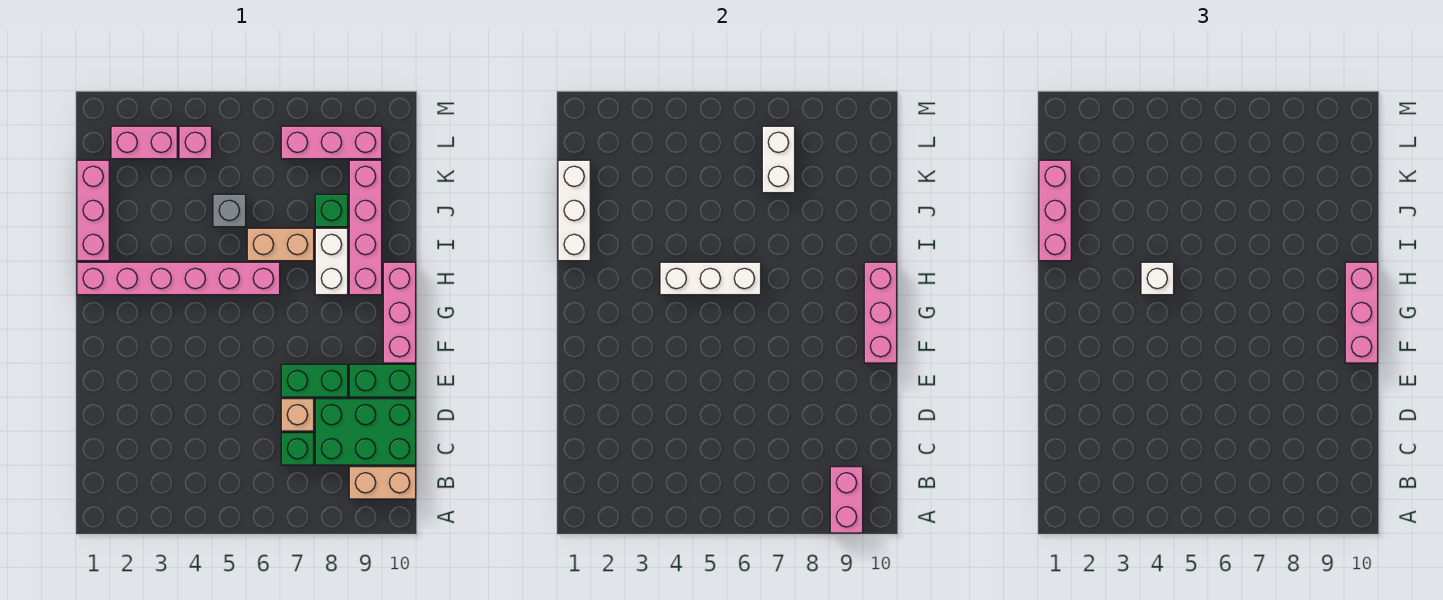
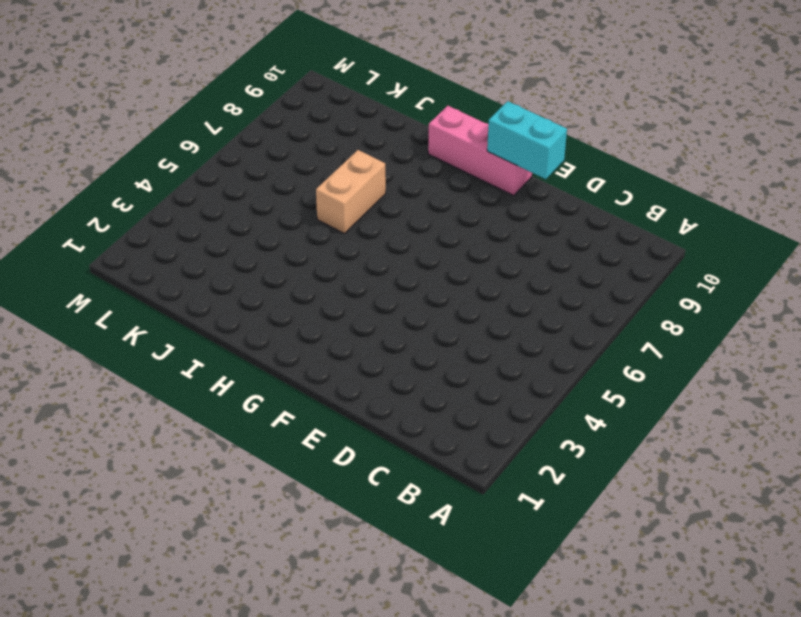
cyan brick E10:F10 level 2 -> pink brick F10:H10 level 2
none -> tan brick B9:B10 level 1
none -> green brick C7 level 1
none -> green brick C8:D10 level 1

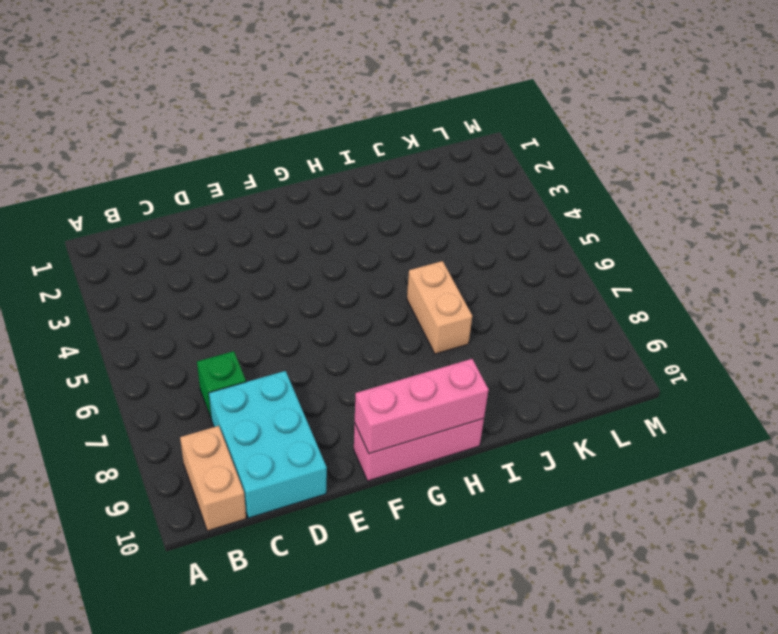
cyan brick C8:D10 level 1 -> green brick C8:D10 level 1
none -> tan brick D7 level 1
none -> green brick E7:E8 level 1
none -> green brick E9:E10 level 1

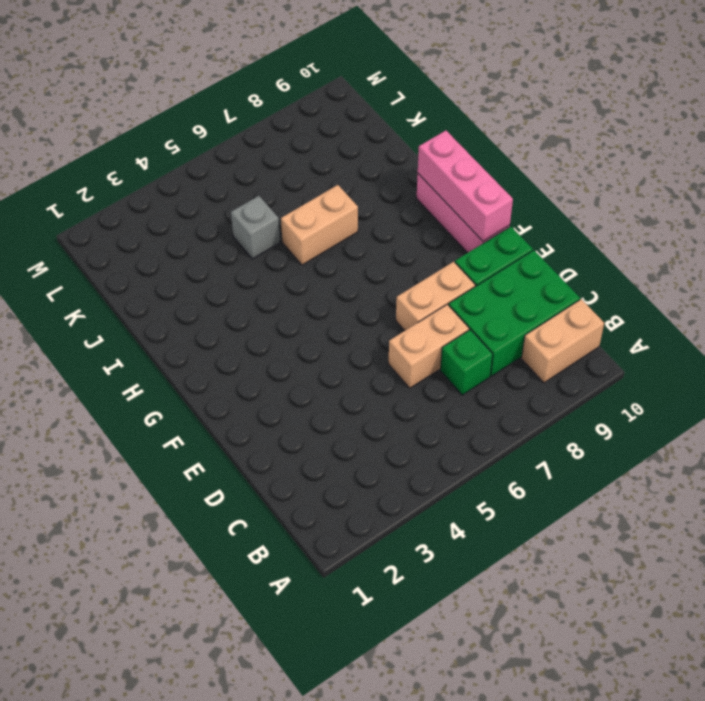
tan brick D6:D7 level 1 -> tan brick D7 level 1
tan brick E7:E8 level 1 -> green brick E7:E8 level 1
none -> pink brick H1:H6 level 1
none -> white brick H8:I8 level 1
none -> pink brick H9:K9 level 1

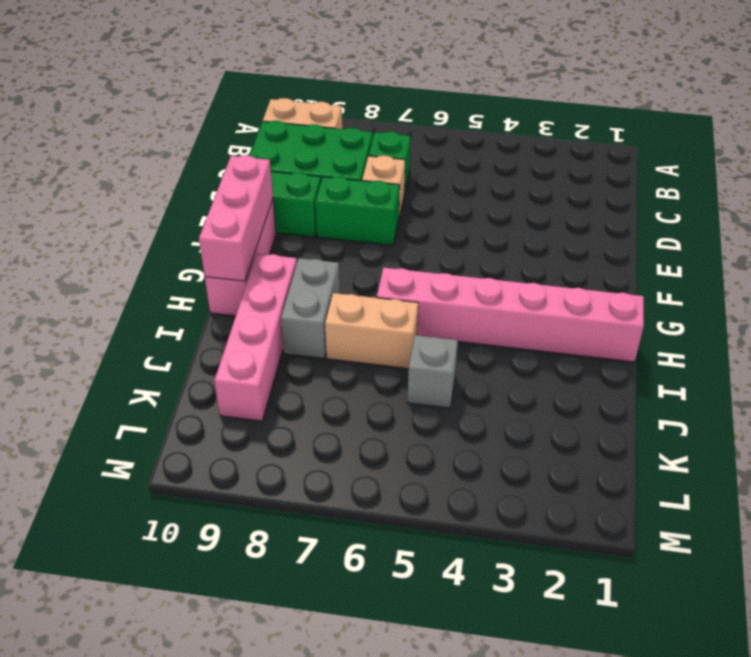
grey brick H8:I8 level 1 -> white brick H8:I8 level 1
none -> pink brick I1:K1 level 1
none -> green brick J8 level 1
none -> pink brick L2:L3 level 1

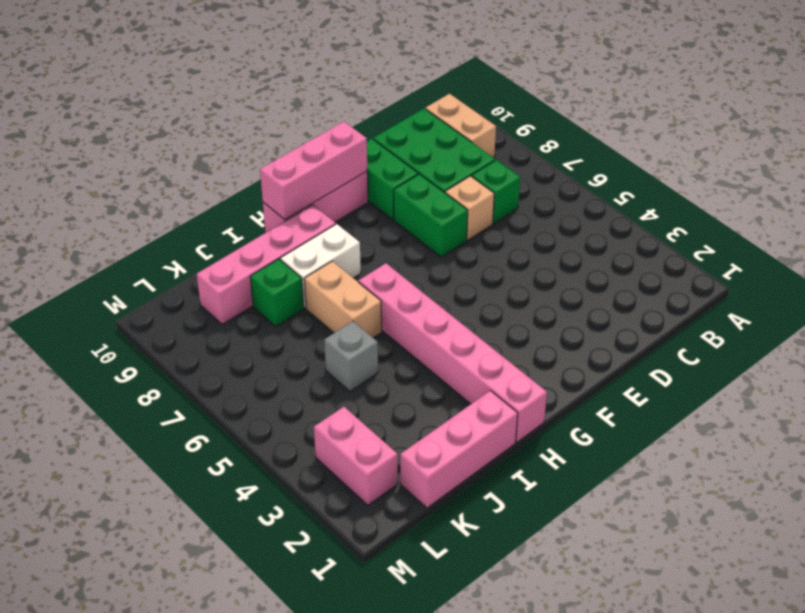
none -> pink brick L4 level 1
none -> pink brick L7:L9 level 1
none -> pink brick A9:B9 level 2

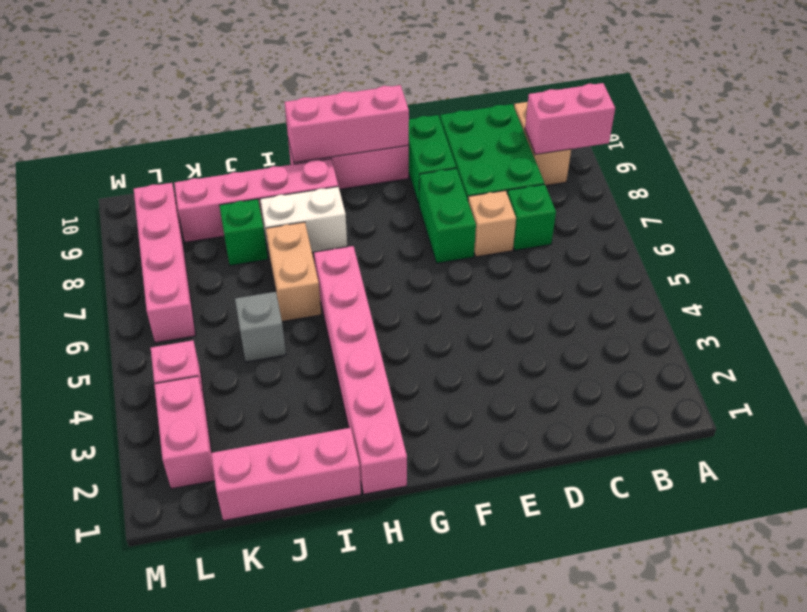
pink brick L6:L9 level 1 -> pink brick L7:L9 level 1
none -> white brick H4:H6 level 2
none -> white brick I1:K1 level 2
none -> white brick K7:L7 level 2

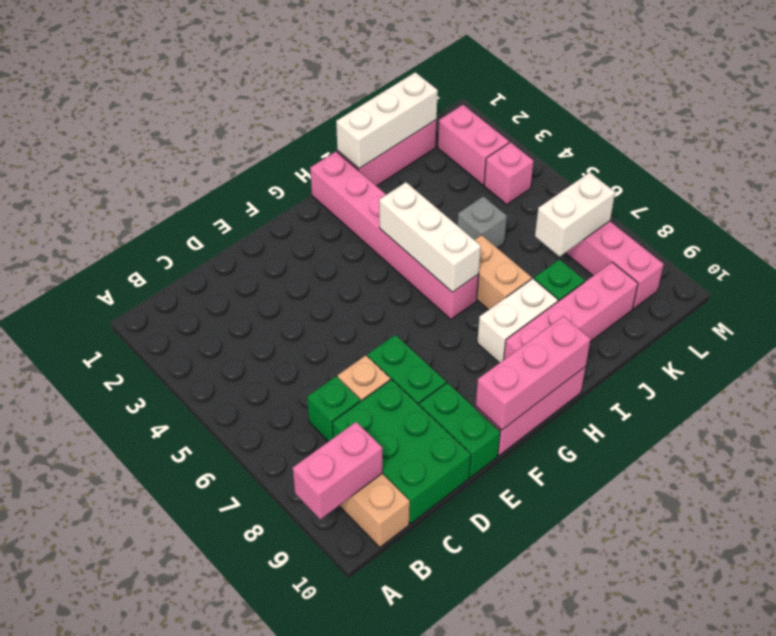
none -> pink brick F10:H10 level 3
none -> white brick H4 level 3
none -> pink brick I1:K1 level 3

